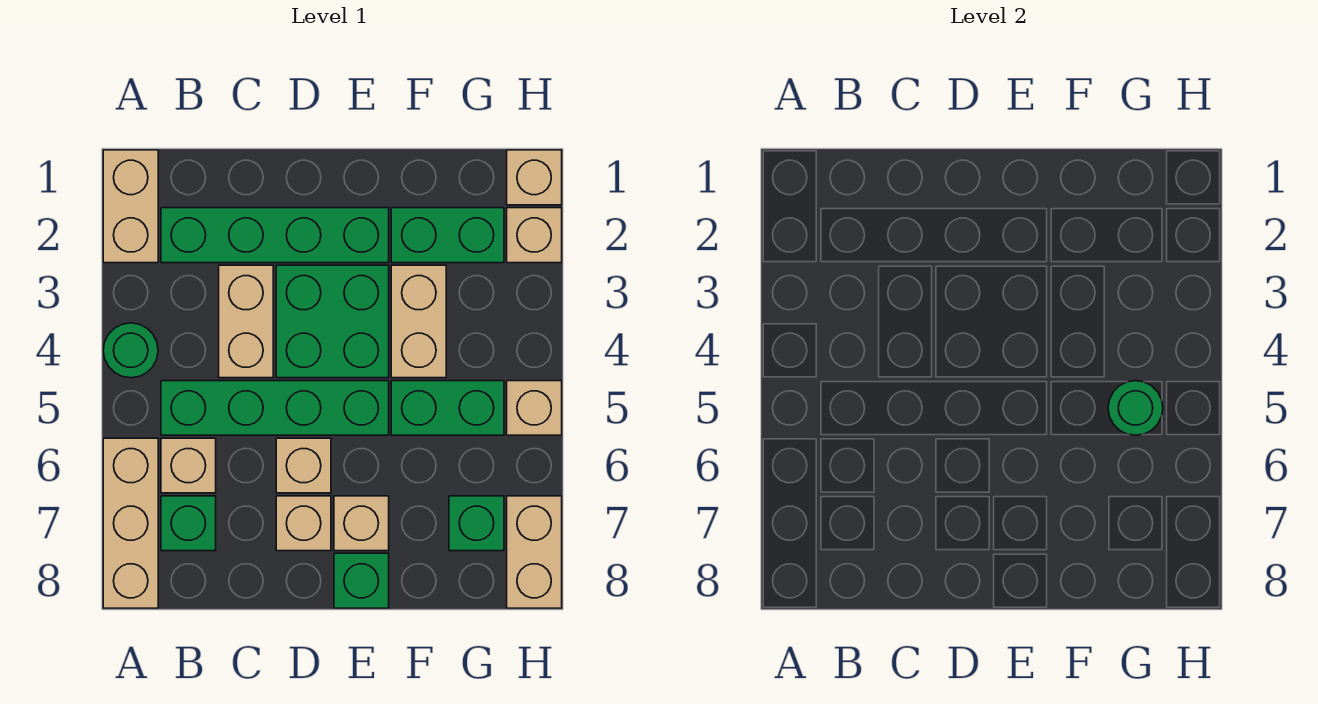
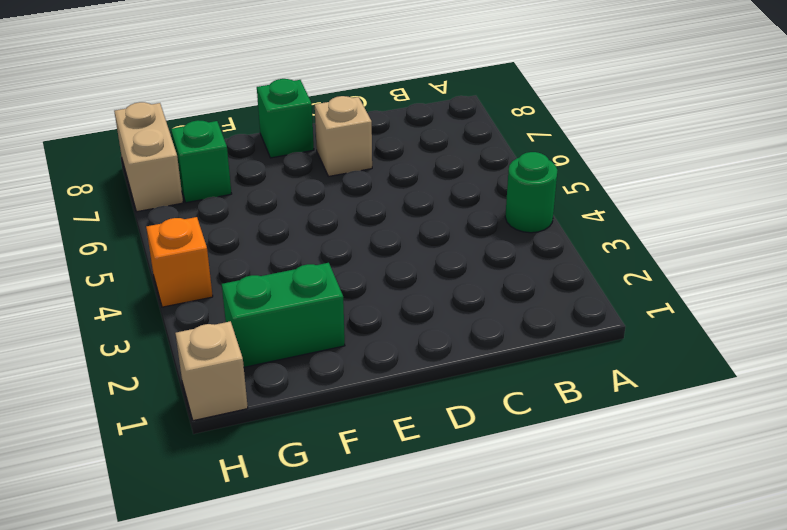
orange brick H4 level 1 -> none
none -> tan brick A1:A2 level 1
none -> tan brick A6:A8 level 1
none -> green brick B2:E2 level 1

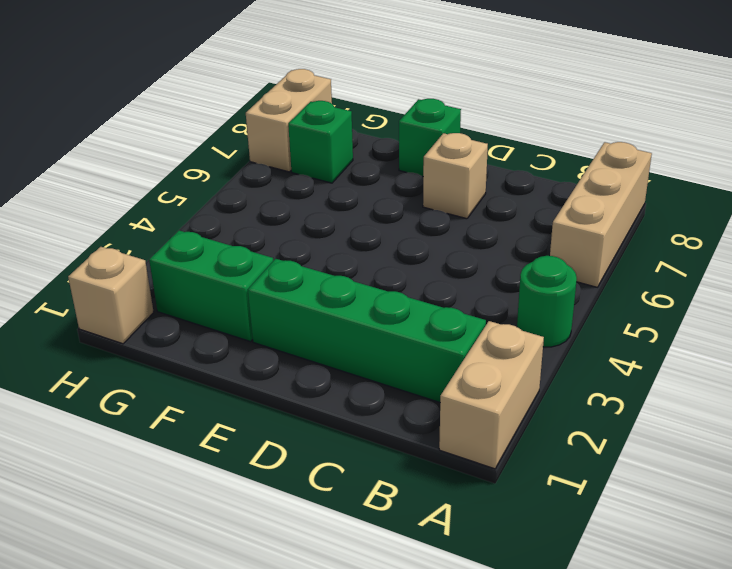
none -> green brick B5:E5 level 1
none -> tan brick B6 level 1
none -> green brick B7 level 1

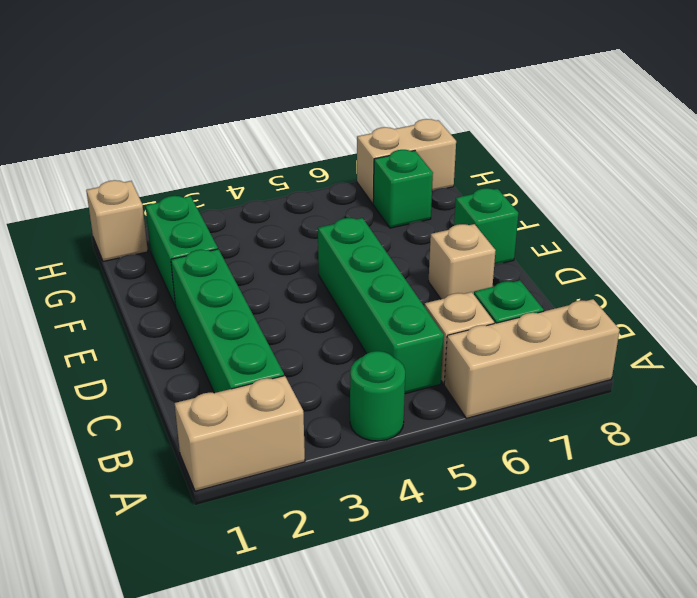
none -> tan brick C3:C4 level 1
none -> green brick D3:E4 level 1
none -> tan brick D6 level 1

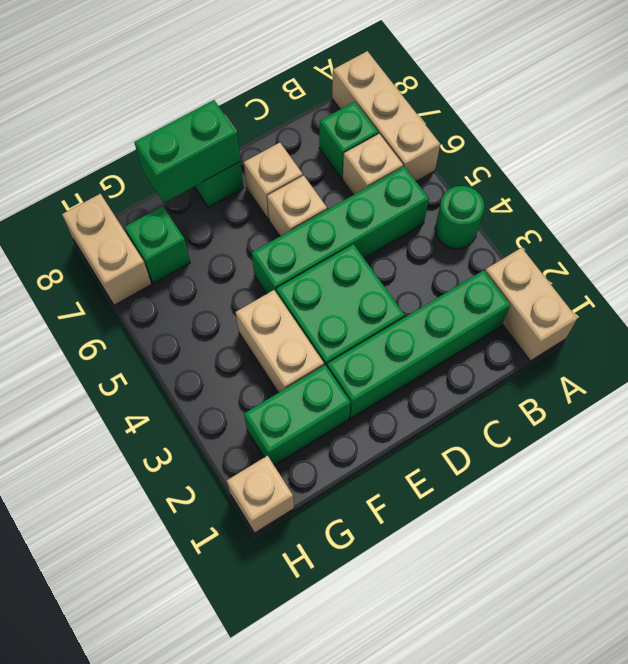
green brick E8:F8 level 2 -> green brick F5:G5 level 1
none -> tan brick C3:C4 level 1
none -> tan brick E7 level 1
none -> tan brick H2 level 1

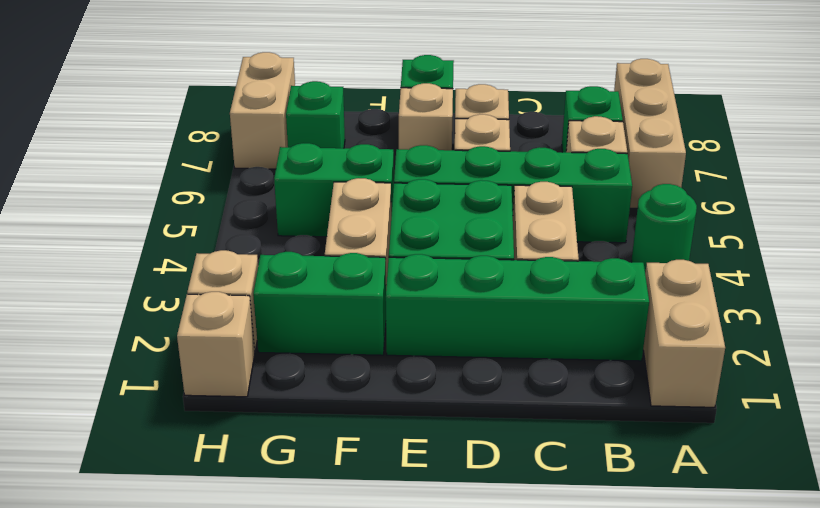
none -> tan brick H5 level 1
none -> green round brick G5 level 2

